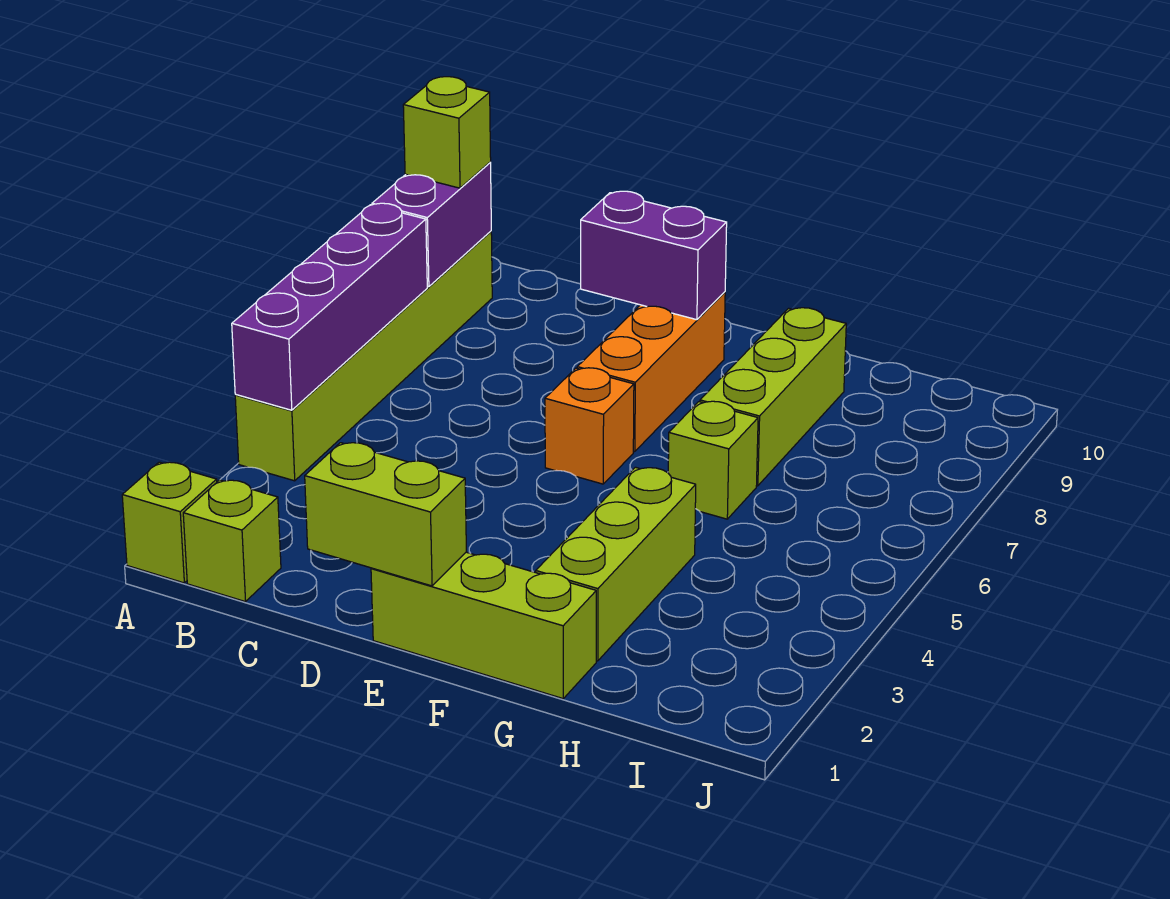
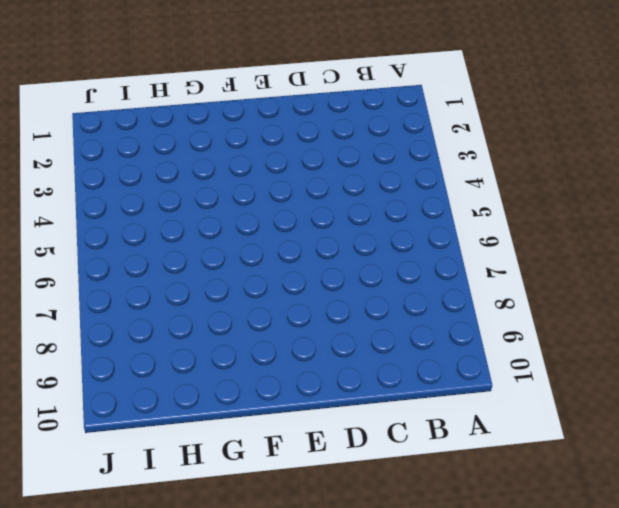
none -> lime brick A1 level 1
none -> lime brick A4:A9 level 1
none -> lime brick B1 level 1

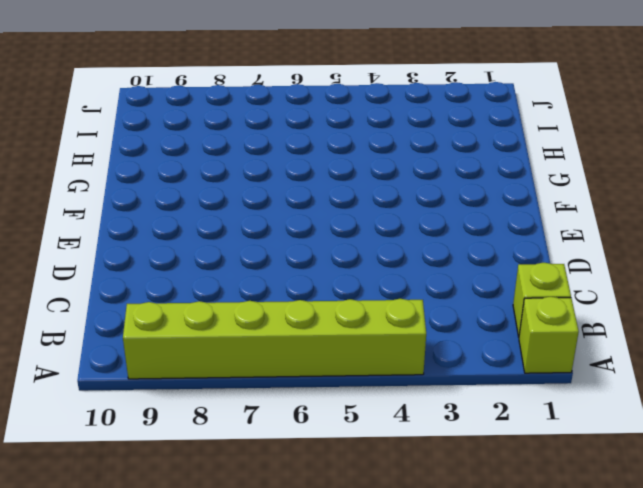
none -> lime brick E1:G1 level 1
none -> orange brick E6 level 1
none -> orange brick E7:E9 level 1

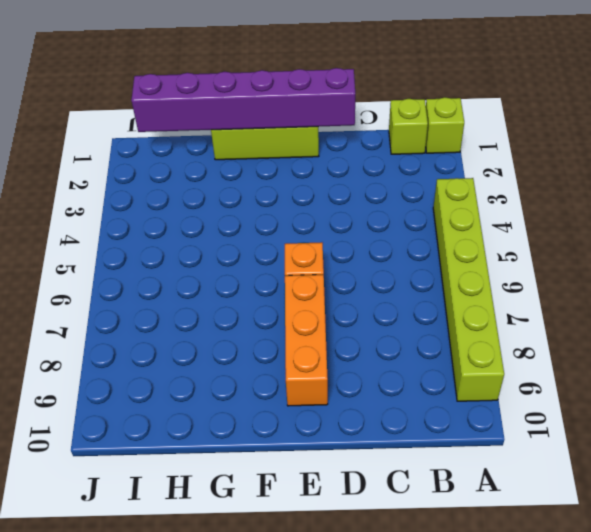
purple brick D1:I1 level 2 -> lime brick D1:E1 level 2
none -> lime brick G2:G4 level 1
none -> lime brick G6 level 1
none -> lime brick G7:G9 level 1

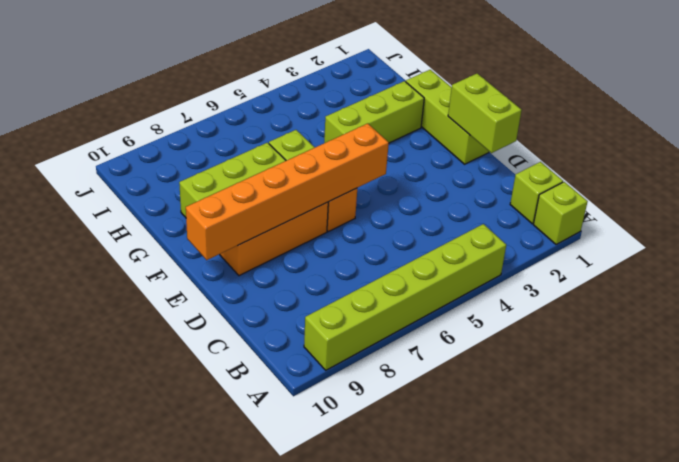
orange brick E5:E10 level 2 -> purple brick D9:E9 level 2
none -> purple brick A4:A7 level 2
none -> purple brick A8:A9 level 2
none -> lime brick A9 level 3

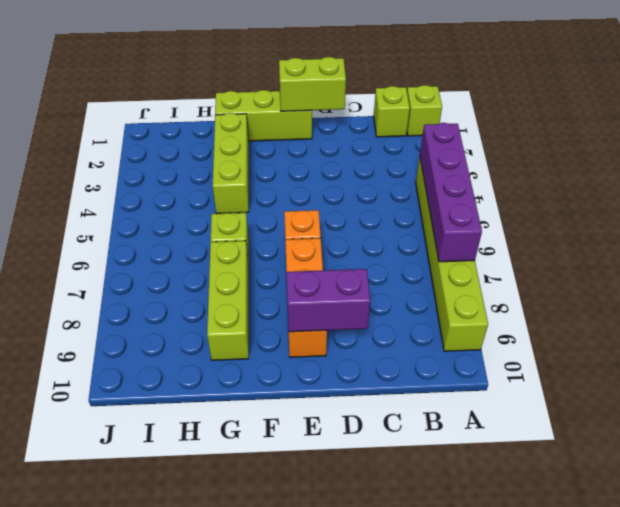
none -> purple brick A8:A9 level 2
none -> lime brick A9 level 3

